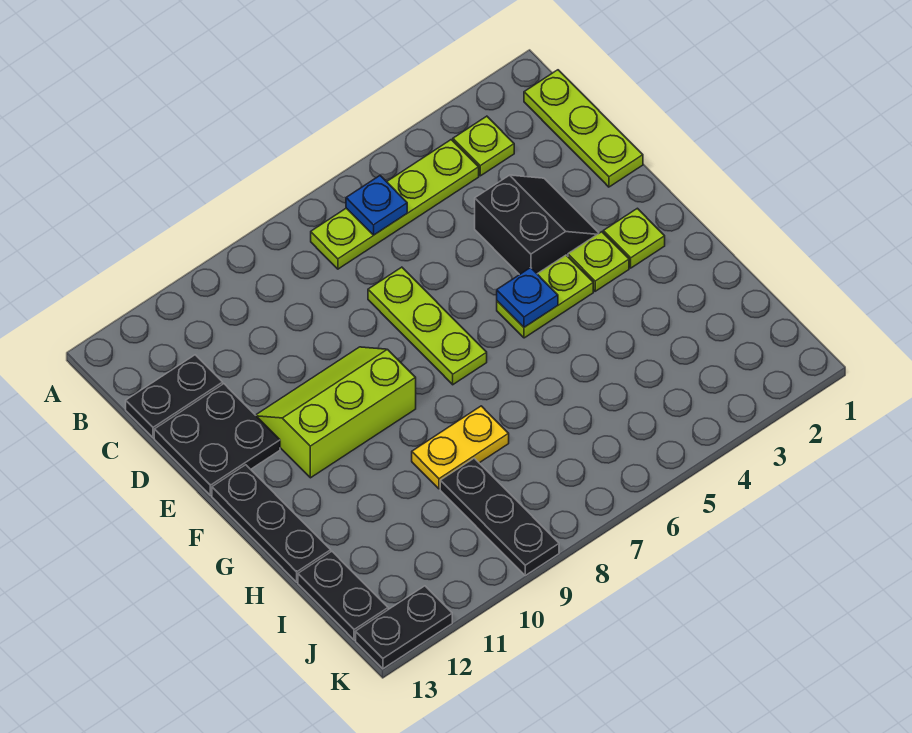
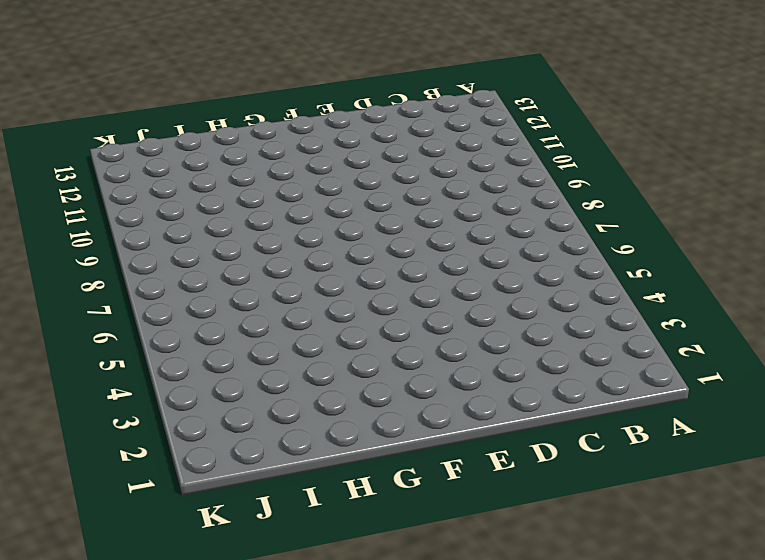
none -> lime plate B1:D1 level 1
none -> lime plate B3 level 1
none -> lime plate B4:B7 level 1

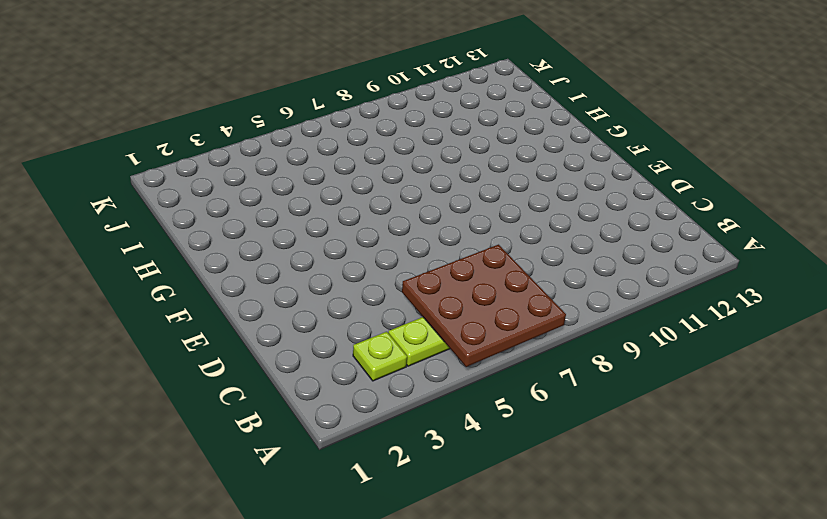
brown plate A5:C7 level 2 -> blue plate B6 level 2
none -> lime plate B1:D1 level 1
none -> black plate C12:C13 level 1
none -> black slope D3:E4 level 1 top 4

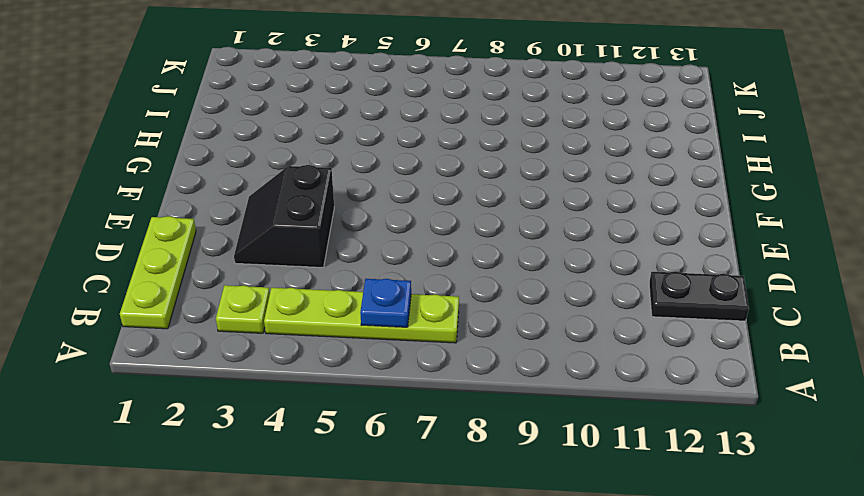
none -> lime plate D7:F7 level 1
none -> black plate D12:E13 level 1
none -> lime slope E9:F11 level 1 top F

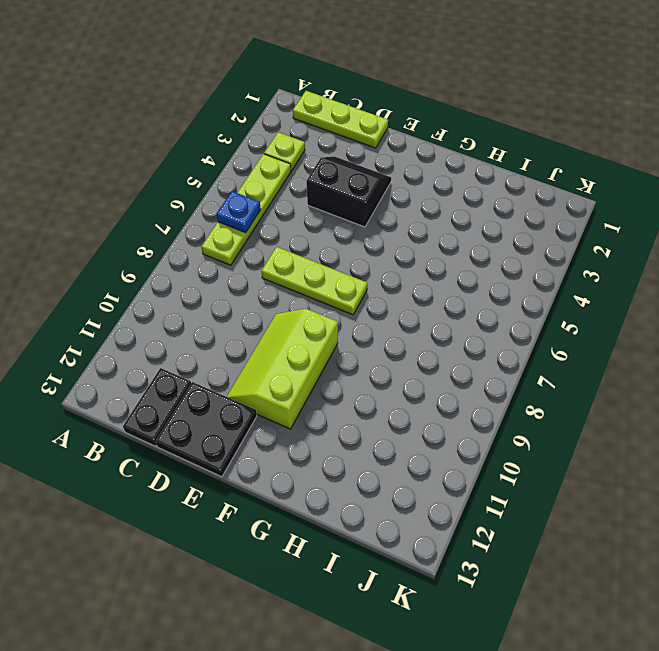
none -> lime plate F2 level 1
none -> lime plate F3 level 1
none -> lime plate F4:F5 level 1

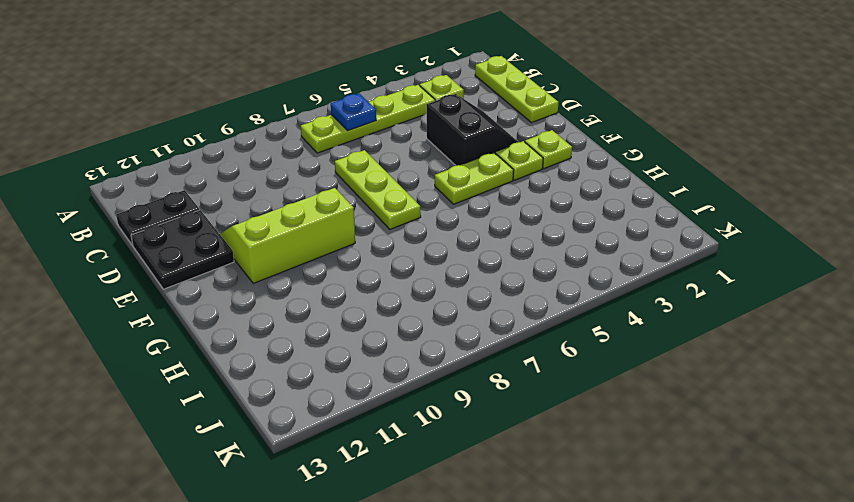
none -> black plate F13:H13 level 1
none -> yellow plate H8:H9 level 1
none -> black plate I9:K9 level 1

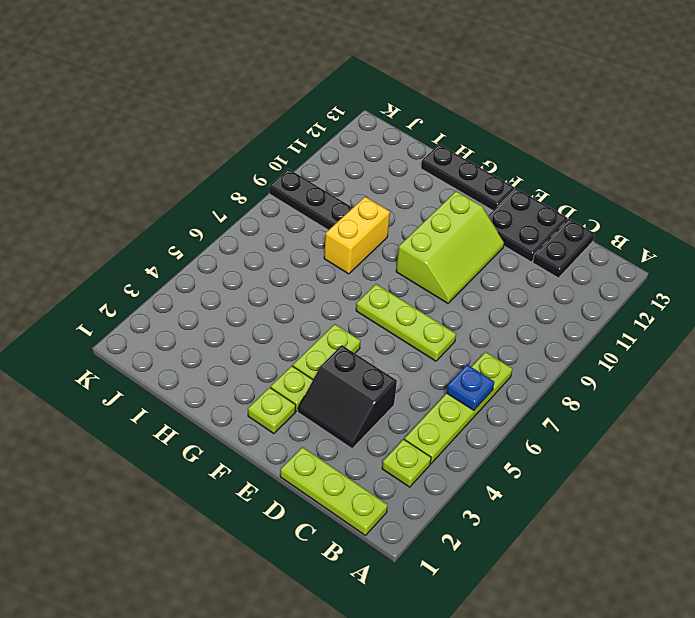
yellow brick H8:H9 level 1 -> yellow plate H8:H9 level 1
none -> black plate I13:J13 level 1
none -> black plate K12:K13 level 1
none -> blue plate F5 level 2

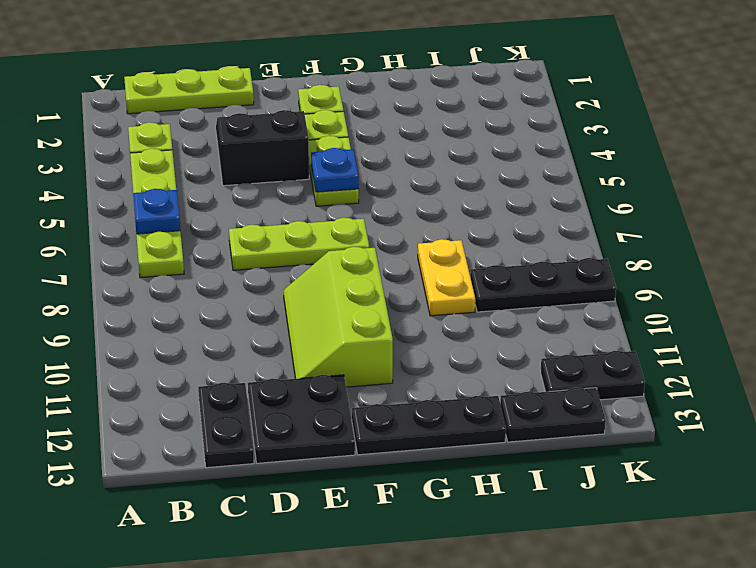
black plate J12:K12 level 1 -> black plate K12:K13 level 1

